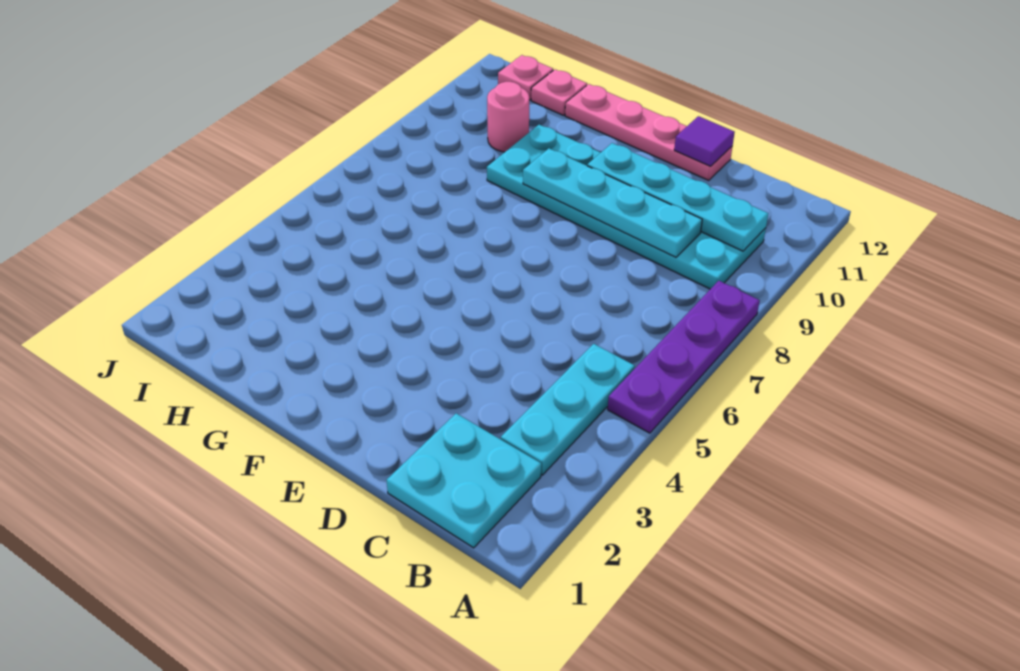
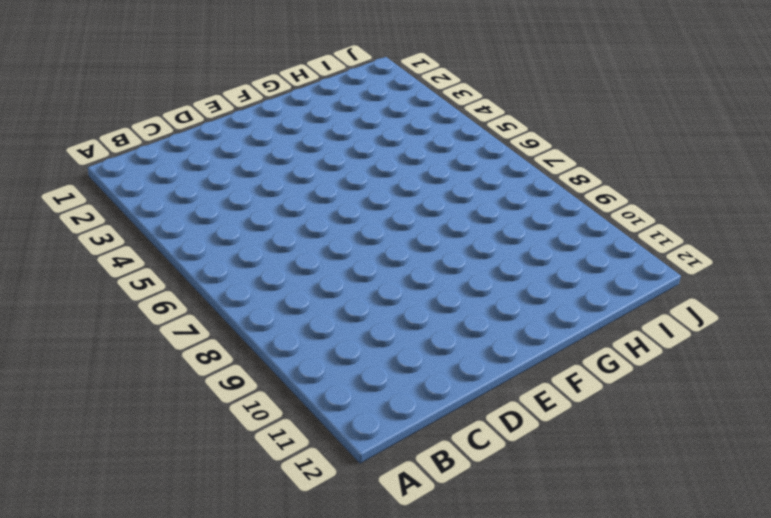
none -> purple plate A5:A8 level 1
none -> cyan plate B1:C2 level 1

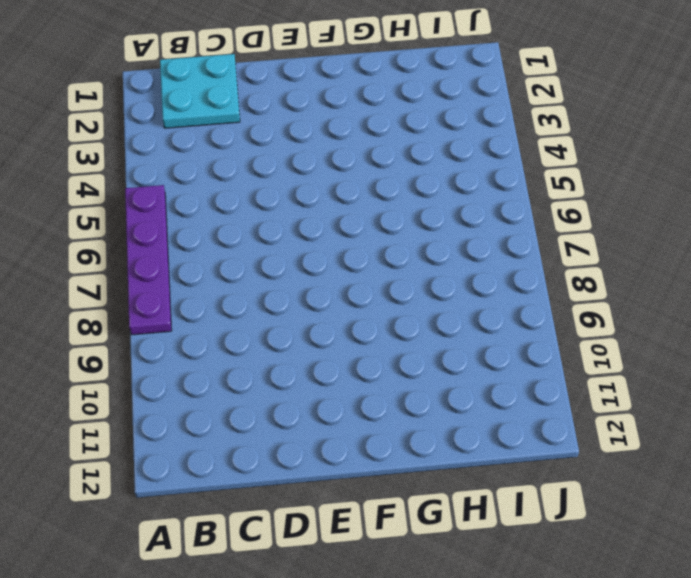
none -> cyan plate B3:B5 level 1
none -> cyan plate B9:G10 level 1

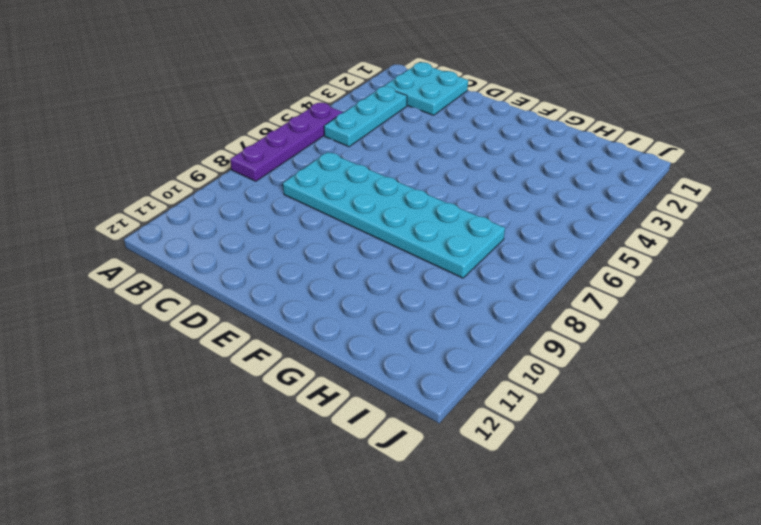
cyan plate C7:H8 level 1 -> cyan plate B9:G10 level 1
none -> pink plate D12:G12 level 1
none -> pink round brick H10 level 1

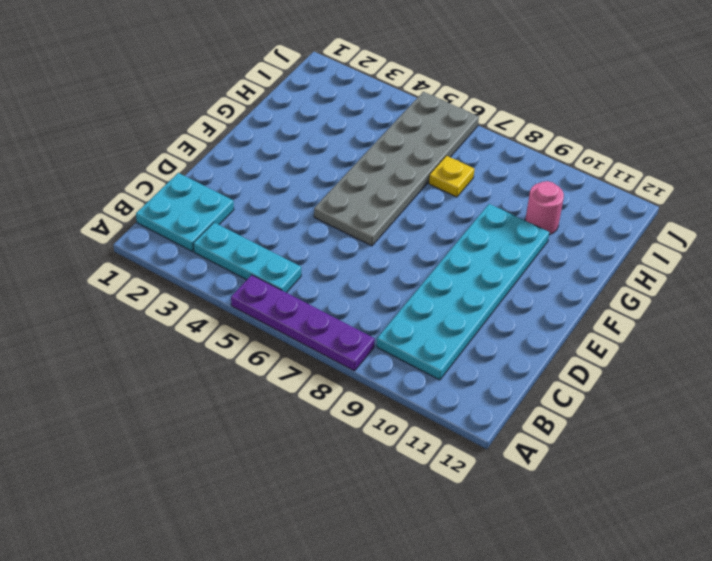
grey plate E5:J6 level 1 -> none
yellow plate H7 level 1 -> none
none -> pink plate D12:G12 level 1
none -> pink plate H12 level 1

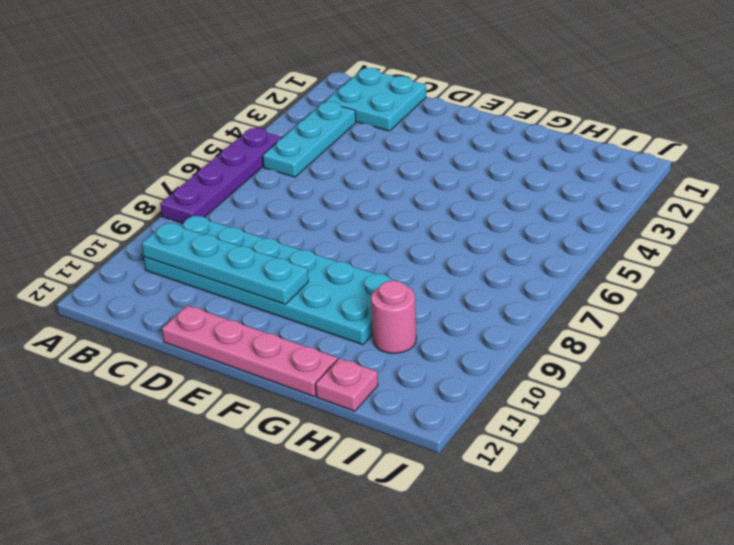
none -> pink plate I12 level 1
none -> cyan plate C9:F9 level 2

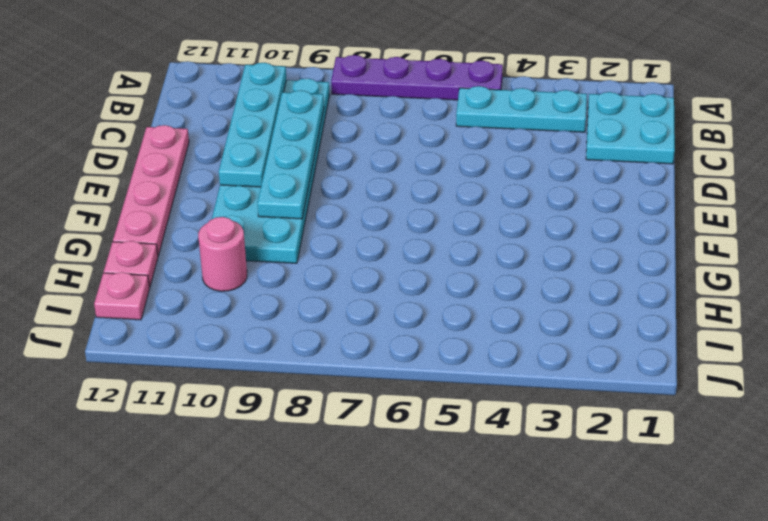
none -> purple tile D12 level 2

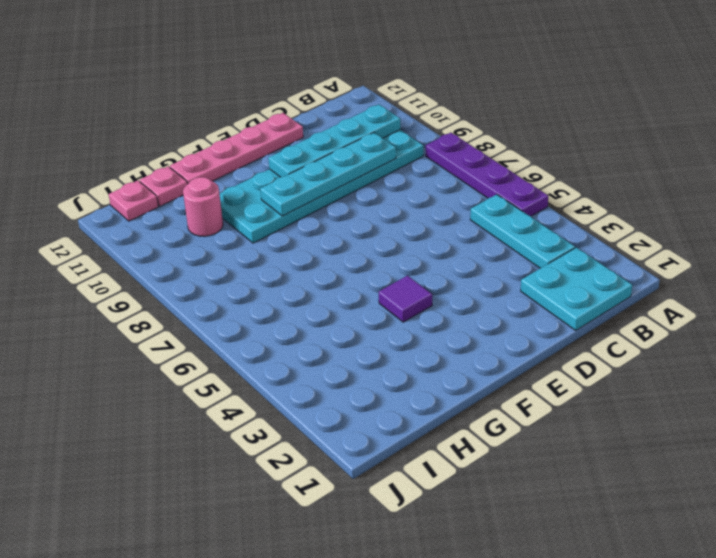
purple tile F4 level 1 -> purple tile D12 level 2

